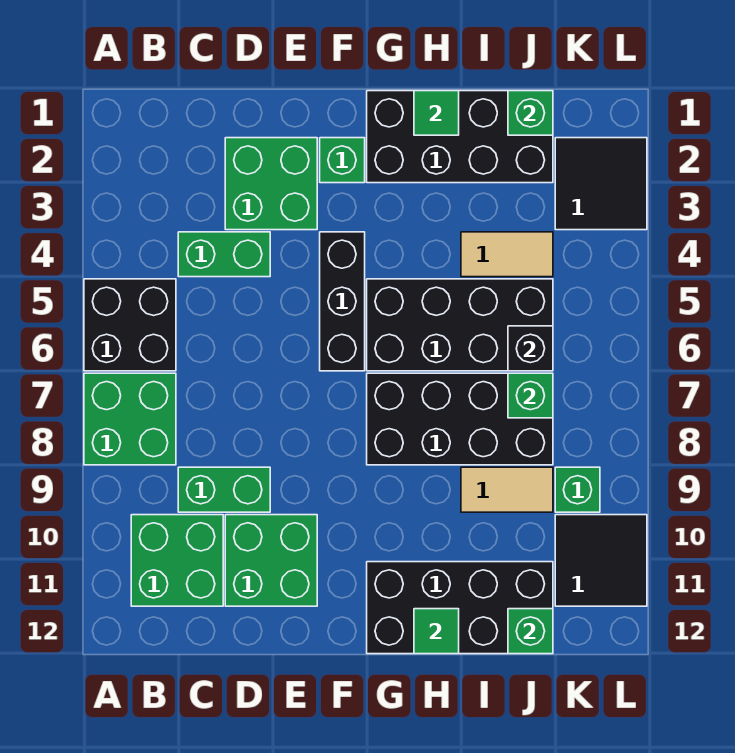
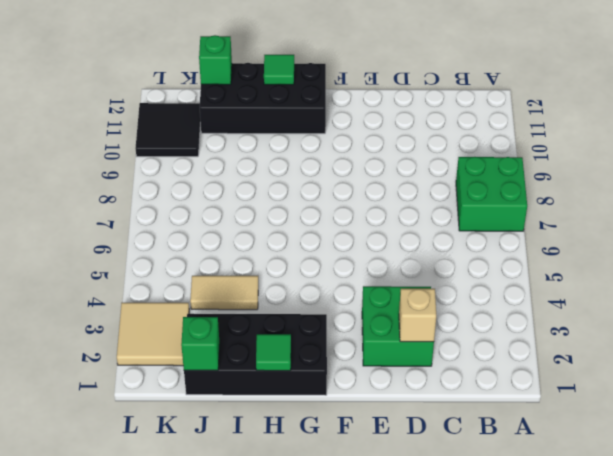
tan brick D2 level 2 -> none
tan tile K2:L3 level 1 -> black tile K2:L3 level 1
none -> black brick A5:B6 level 1
none -> green brick B10:C11 level 1
none -> green brick C4:D4 level 1

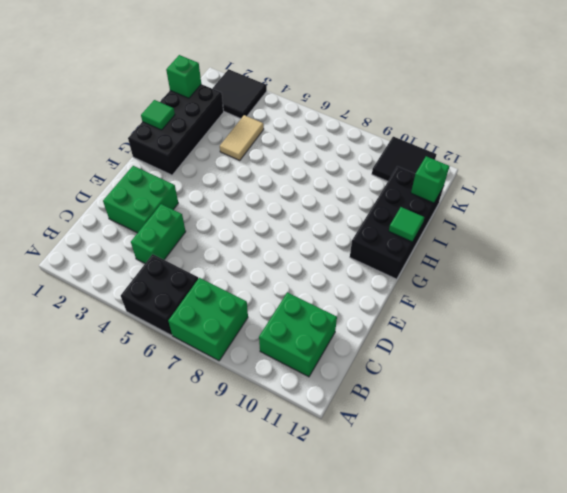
none -> green brick C9:D9 level 1
none -> green brick D10:E11 level 1
none -> green brick F2 level 1

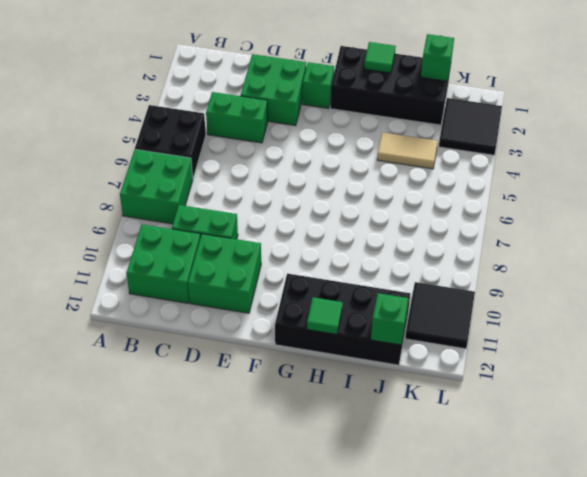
none -> black brick F4:F6 level 1
none -> black brick G5:J6 level 1
none -> black brick G7:J8 level 1

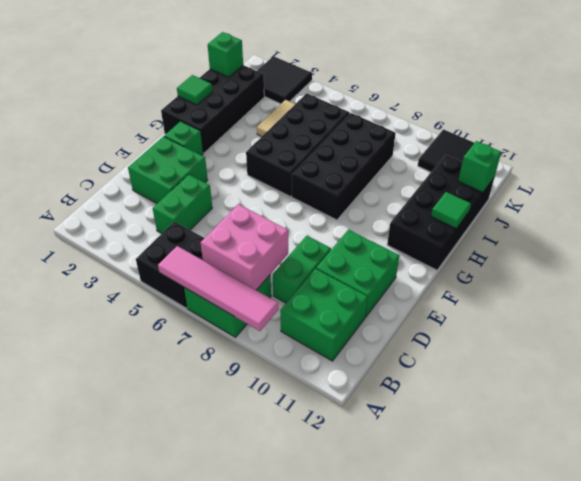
pink tile A6:A9 level 2 -> none
pink brick B7:C8 level 2 -> none
none -> black brick F4:F6 level 1
none -> tan tile I9:J9 level 1
none -> green brick K9 level 1

